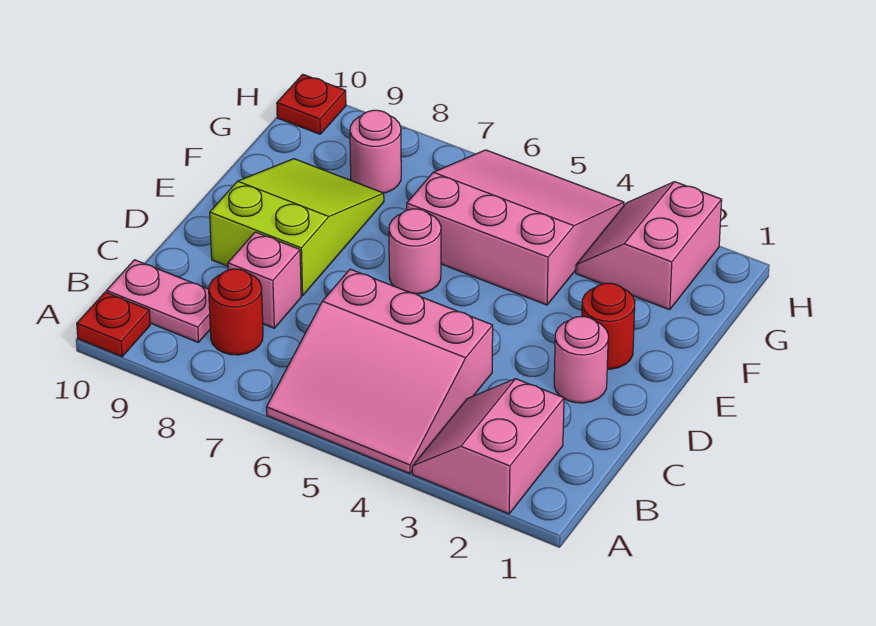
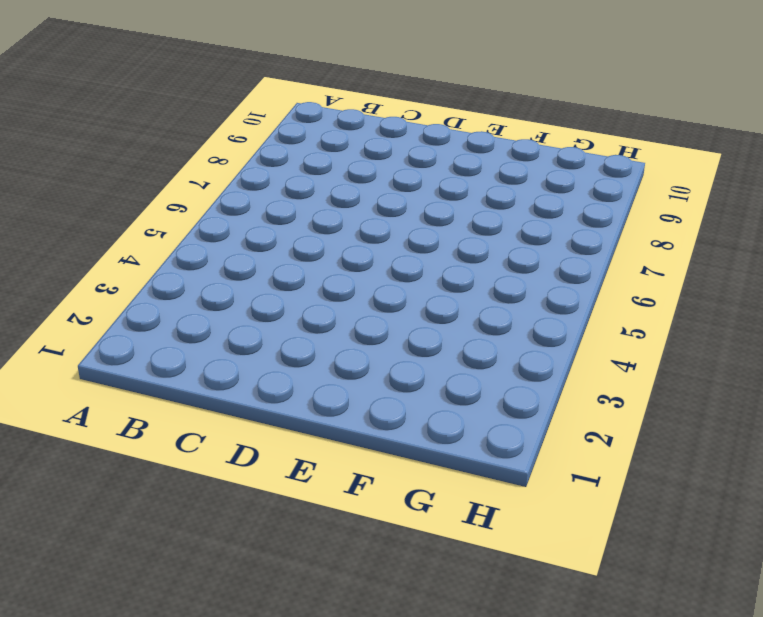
none -> pink slope A2:B3 level 1 top 2
none -> pink slope A4:C6 level 1 top C
none -> red plate A10 level 1

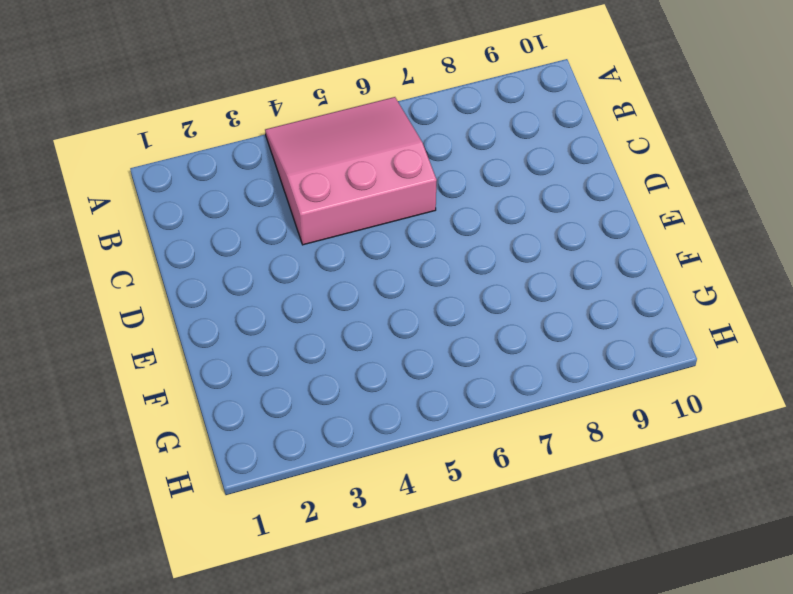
none -> pink slope A2:B3 level 1 top 2
none -> red plate A10 level 1
none -> red round brick B8 level 1

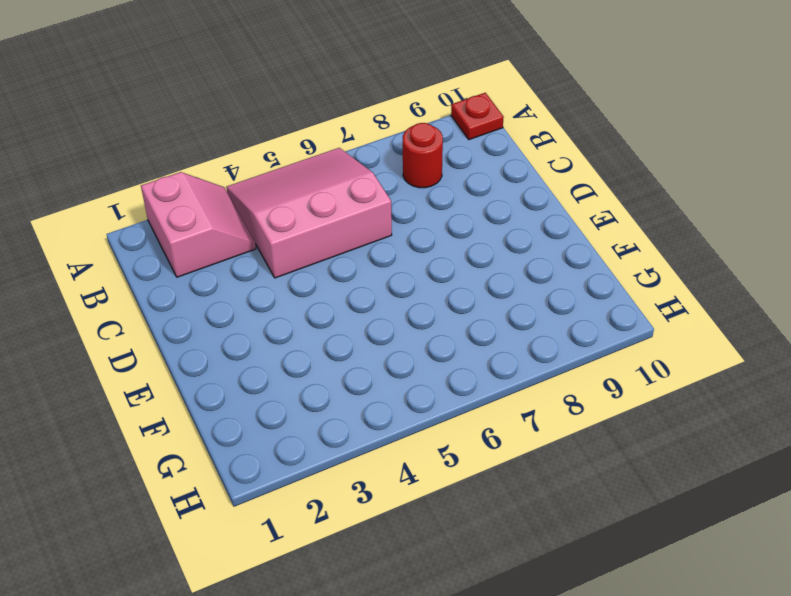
none -> pink plate B9:B10 level 1
none -> pink brick C8 level 1
none -> pink round brick D2 level 1

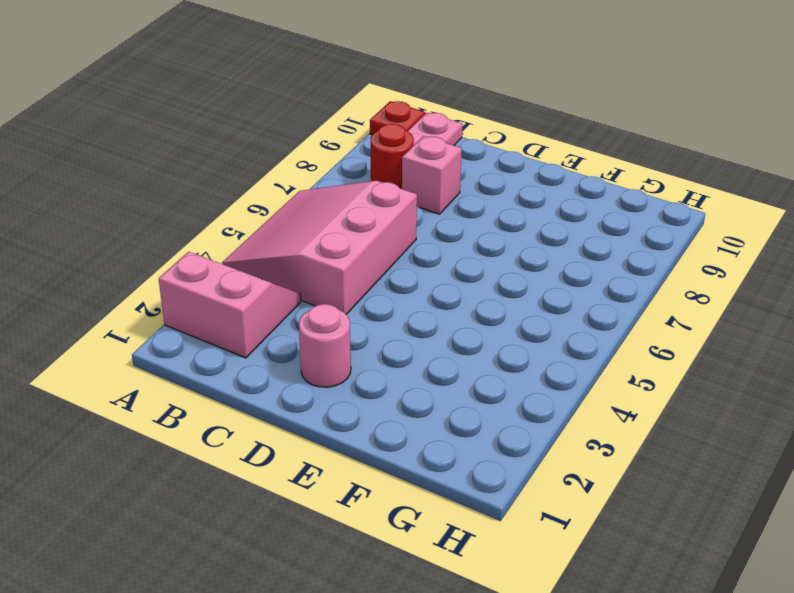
none -> lime slope D8:F9 level 1 top D
none -> red round brick E2 level 1
none -> pink round brick E6 level 1

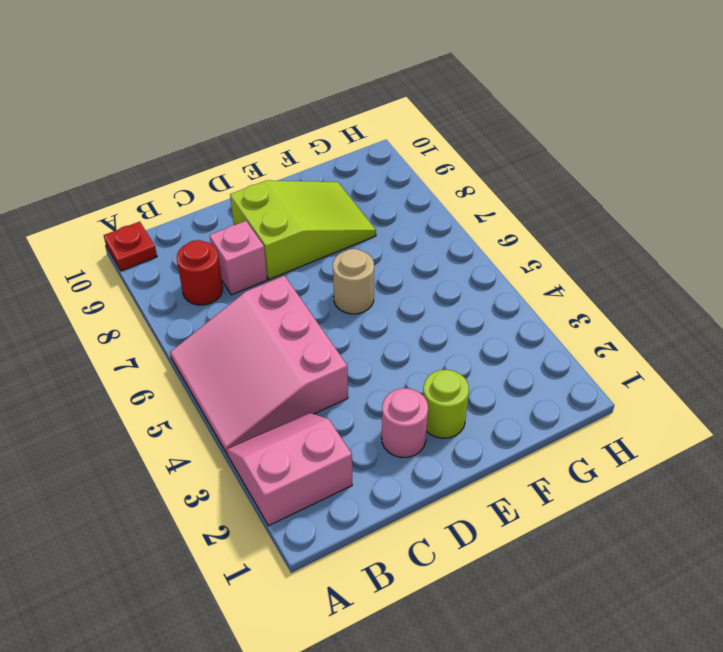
lime round brick E2 level 1 -> red round brick E2 level 1
tan round brick E6 level 1 -> pink round brick E6 level 1
none -> pink plate B9:B10 level 1
none -> pink slope F4:H6 level 1 top F
none -> pink slope G2:H3 level 1 top 2

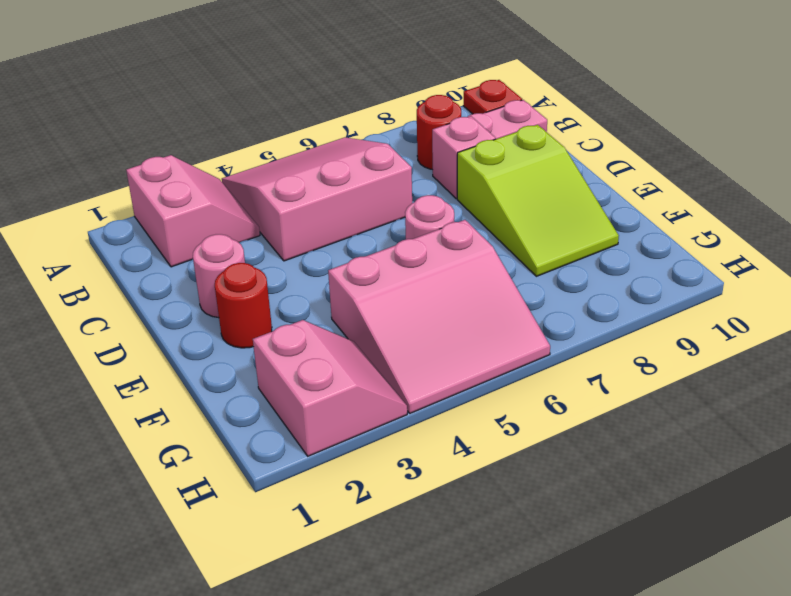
none -> pink round brick G8 level 1
none -> red plate H10 level 1

